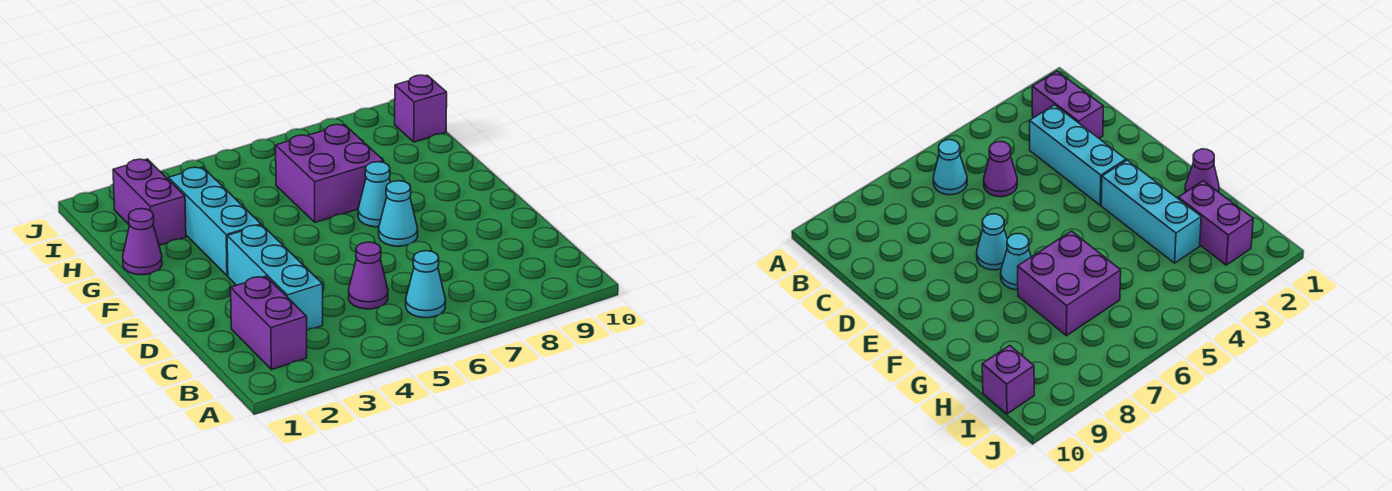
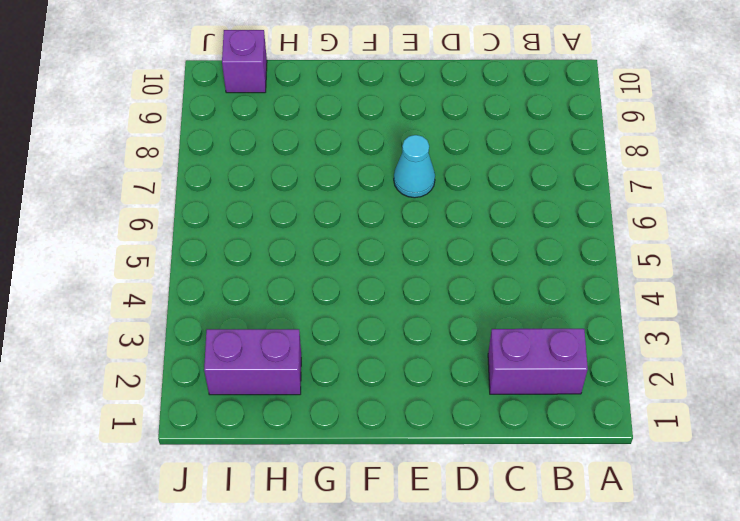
none -> cyan cone B6 level 1
none -> cyan brick C3:E3 level 1

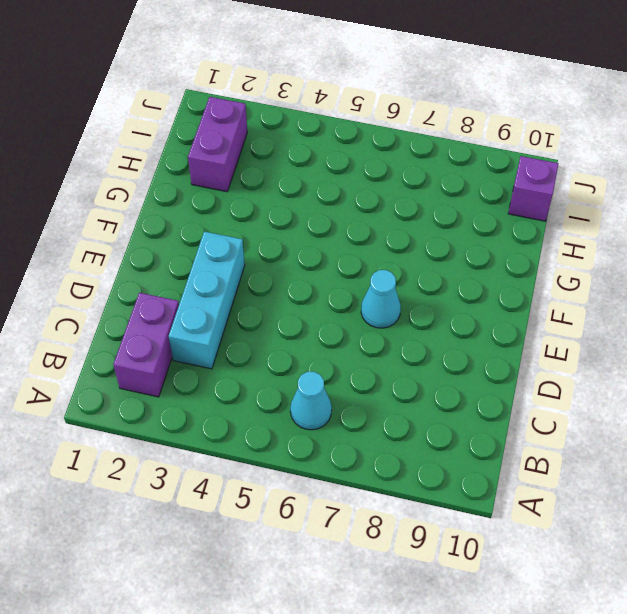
none -> purple cone C5 level 1
none -> cyan brick F3:H3 level 1

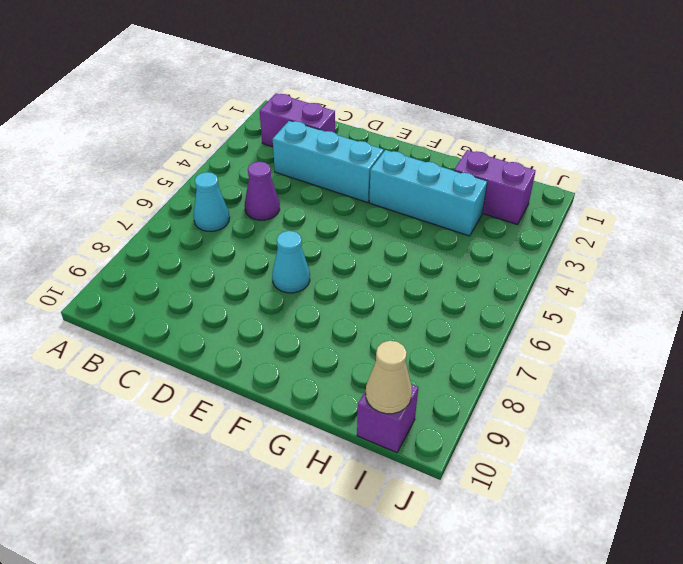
tan cone I10 level 2 -> none
none -> cyan cone F7 level 1
none -> purple cone G1 level 1

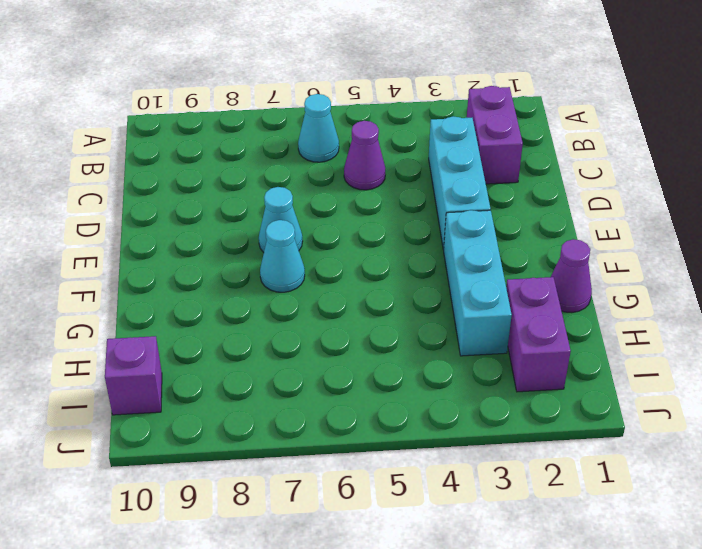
none -> purple brick G6:H7 level 1

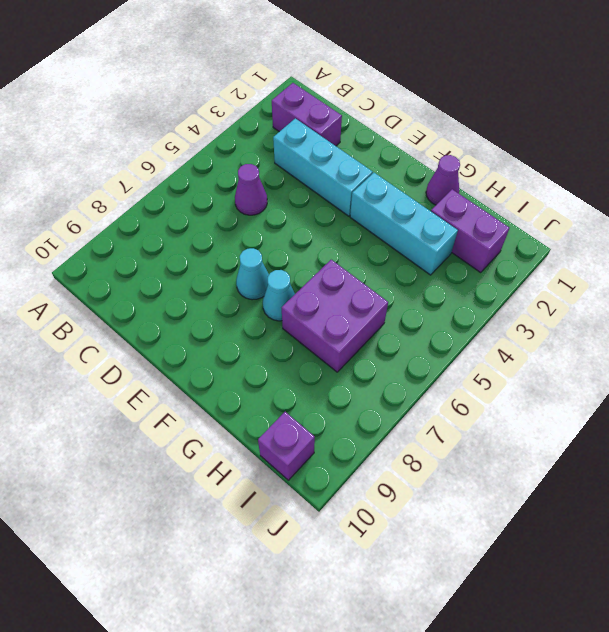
none -> cyan cone B6 level 1

